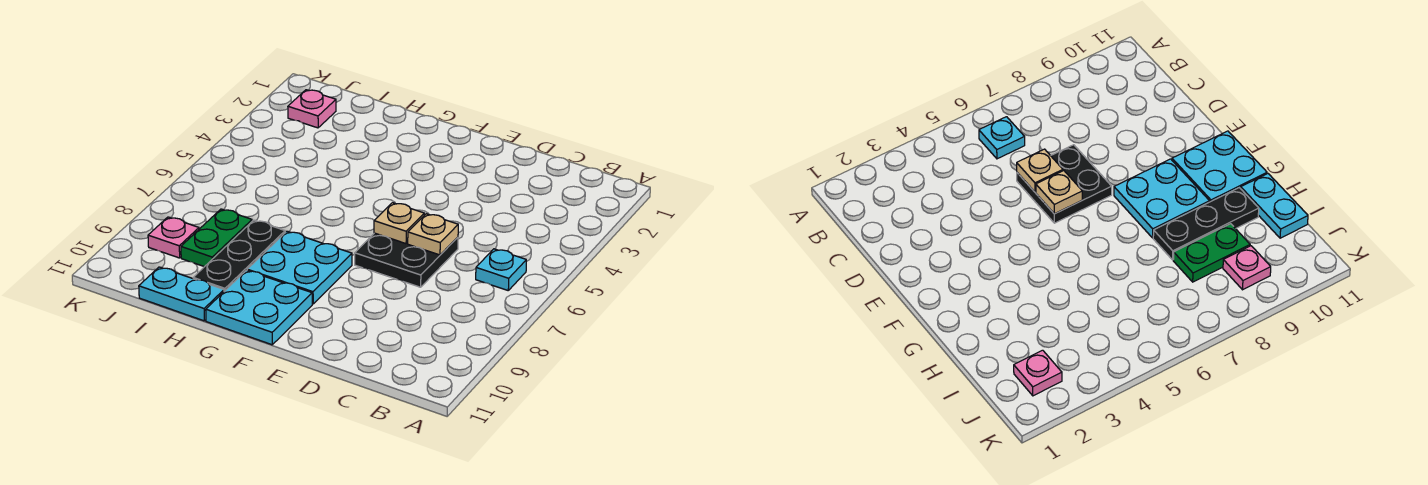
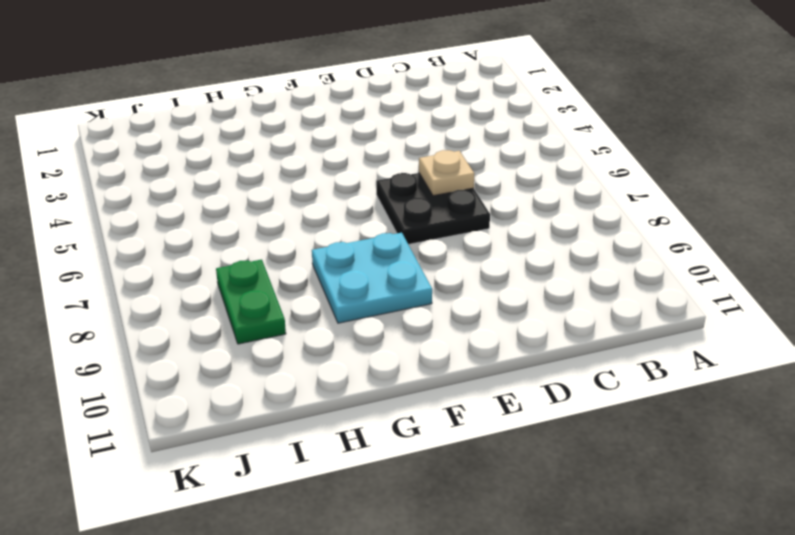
none -> cyan plate B6 level 1
none -> cyan plate F10:G11 level 1

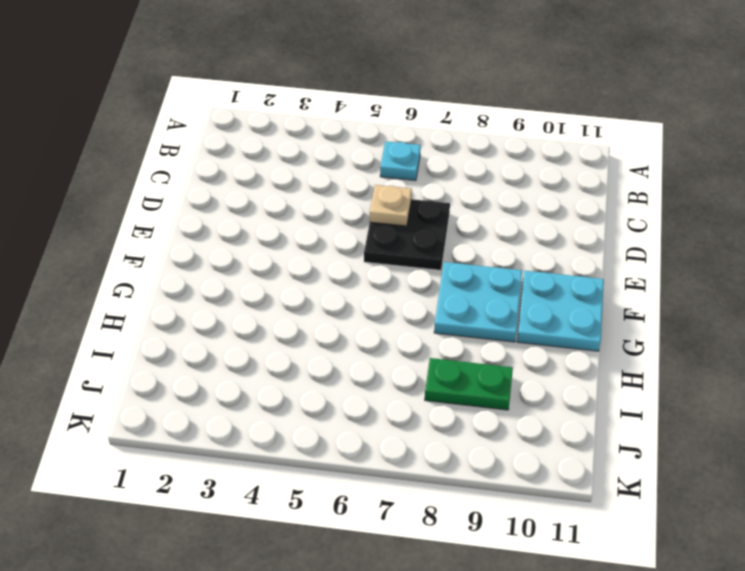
none -> black plate H8:H10 level 1
none -> cyan plate H11:I11 level 1

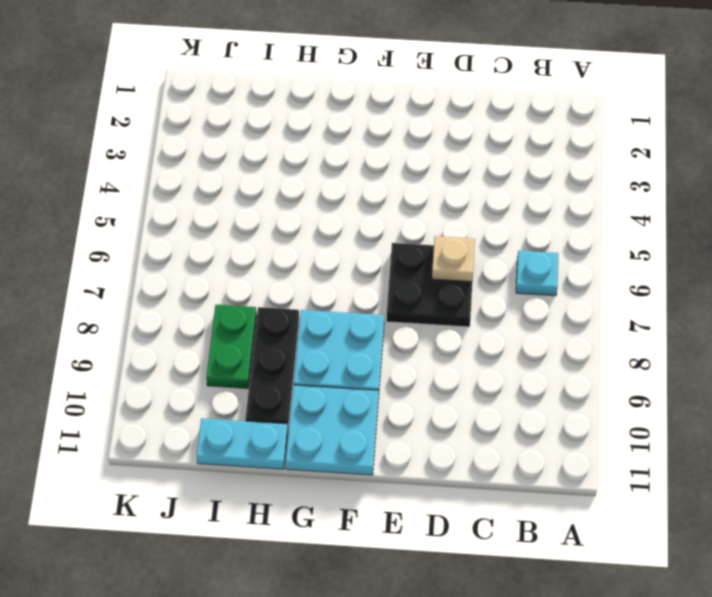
none -> pink plate J2 level 1
none -> pink plate J9 level 1

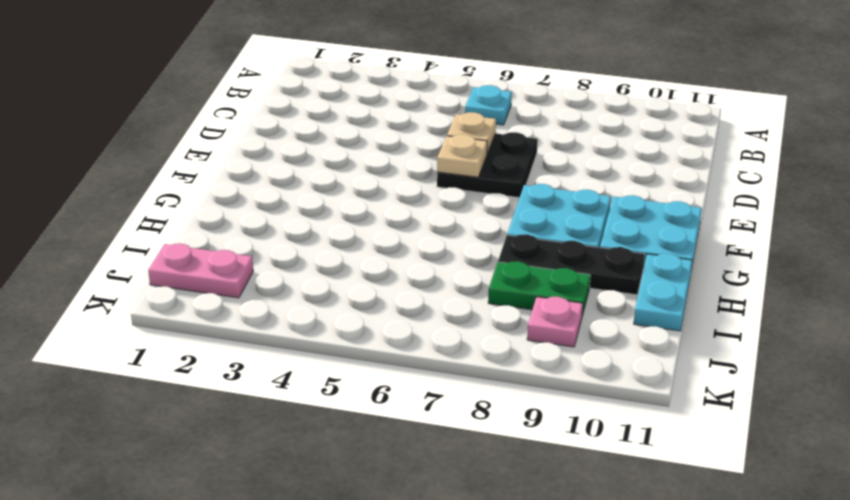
pink plate J1:J2 level 1 -> pink plate J2 level 1

